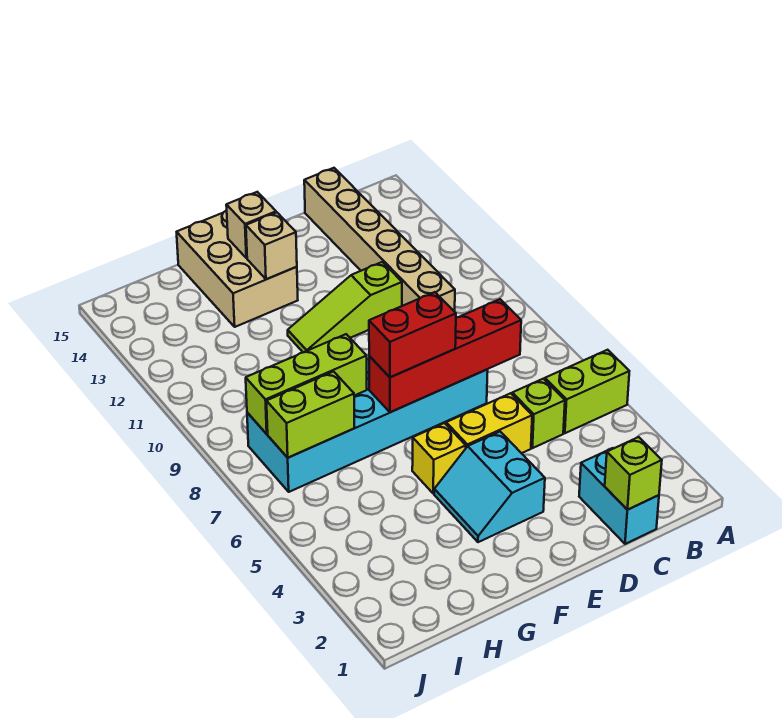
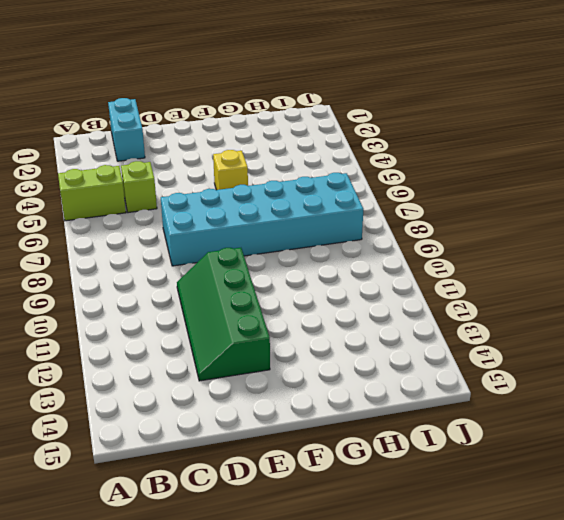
green slope D10:E13 level 1 top E -> lime slope D11:F11 level 1 top D
none -> tan brick C10:C15 level 1
none -> yellow brick D5:E5 level 1
none -> cyan slope E3:F4 level 1 top E

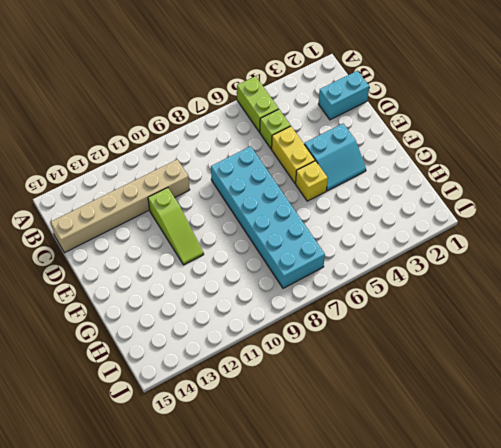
none -> tan brick F13:G15 level 1
none -> lime brick C1 level 2
none -> red brick C7:F7 level 2

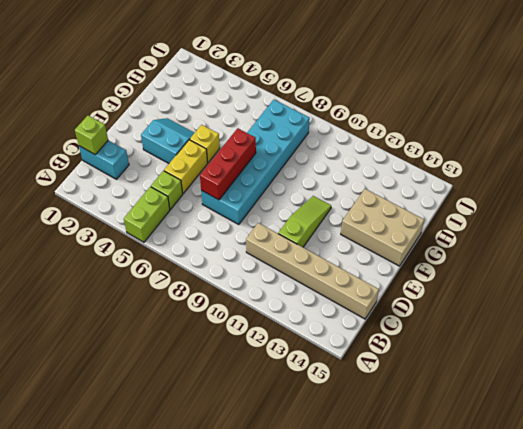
red brick D7:F7 level 2 -> red brick C7:F7 level 2
none -> tan brick F13 level 2
none -> tan brick F14 level 2
none -> lime brick G8:I8 level 2

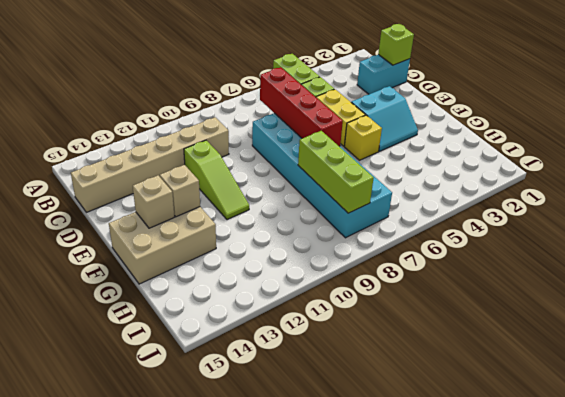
none -> lime brick H7:I7 level 2
none -> red brick E7:F7 level 3

